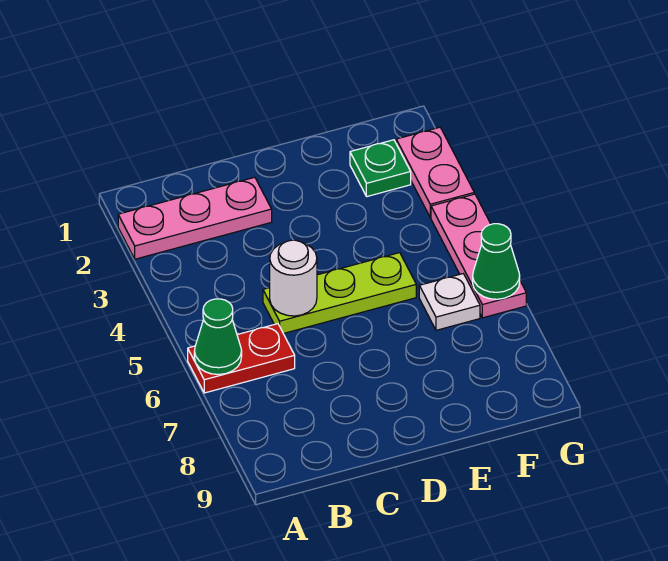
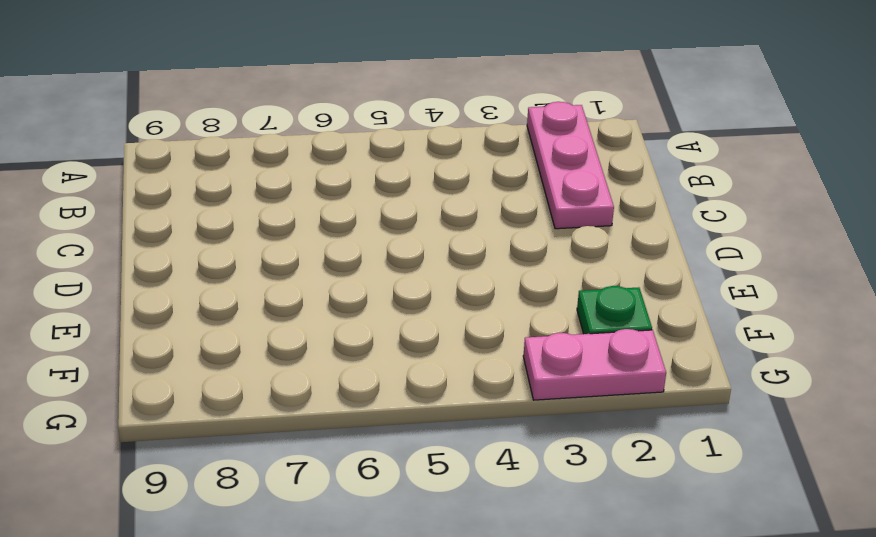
none -> red plate A6:B6 level 1
none -> lime plate C5:E5 level 1

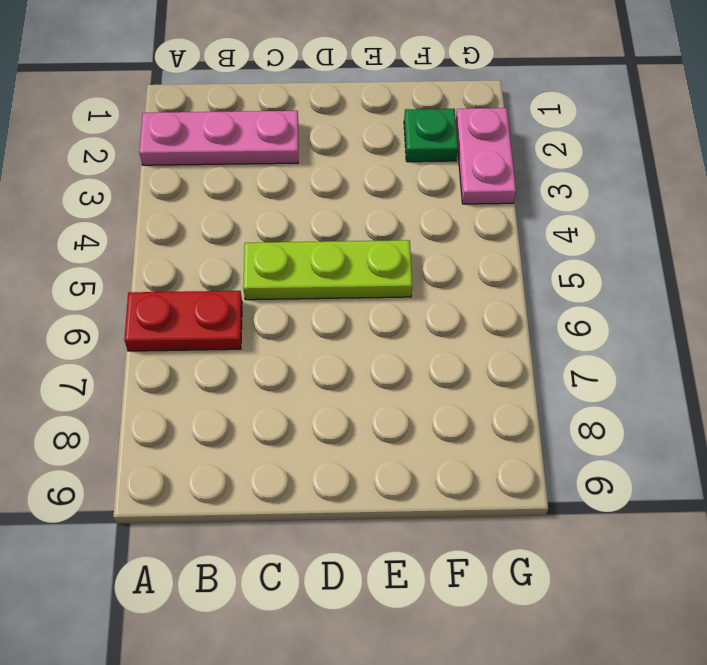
none -> white plate F6 level 1
none -> pink plate G4:G6 level 1

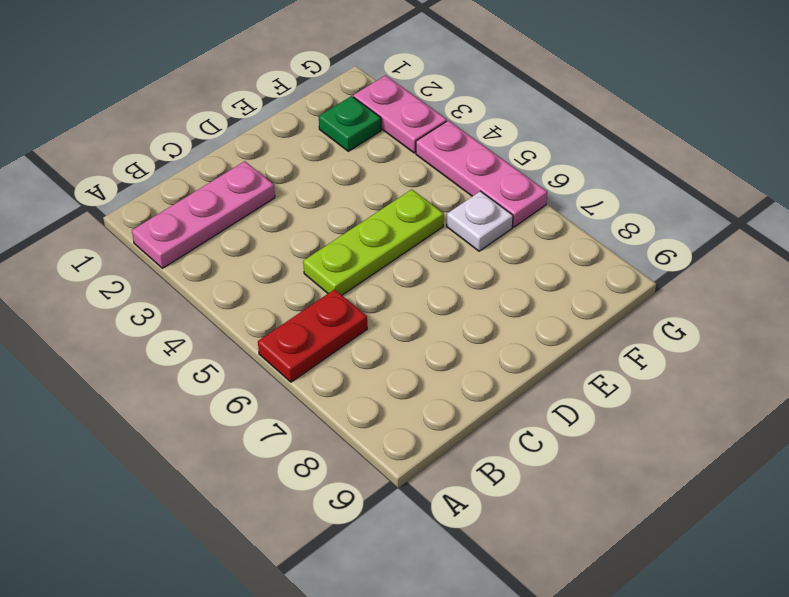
none -> green cone A6 level 2
none -> white round brick C5 level 2

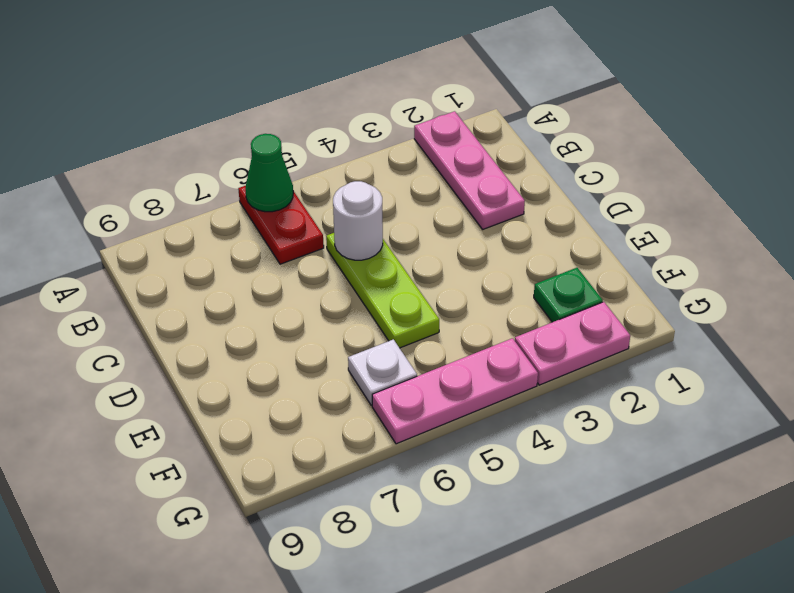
none -> green cone G6 level 2

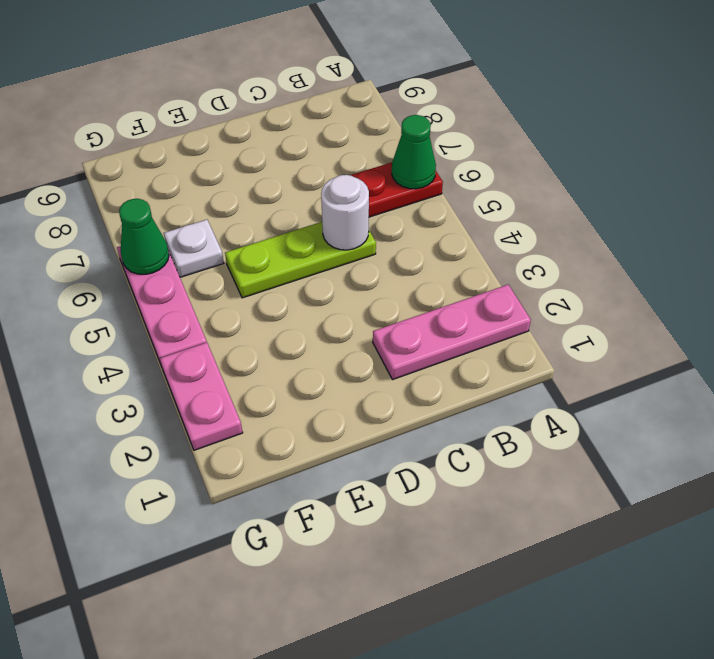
none -> green plate F2 level 1

